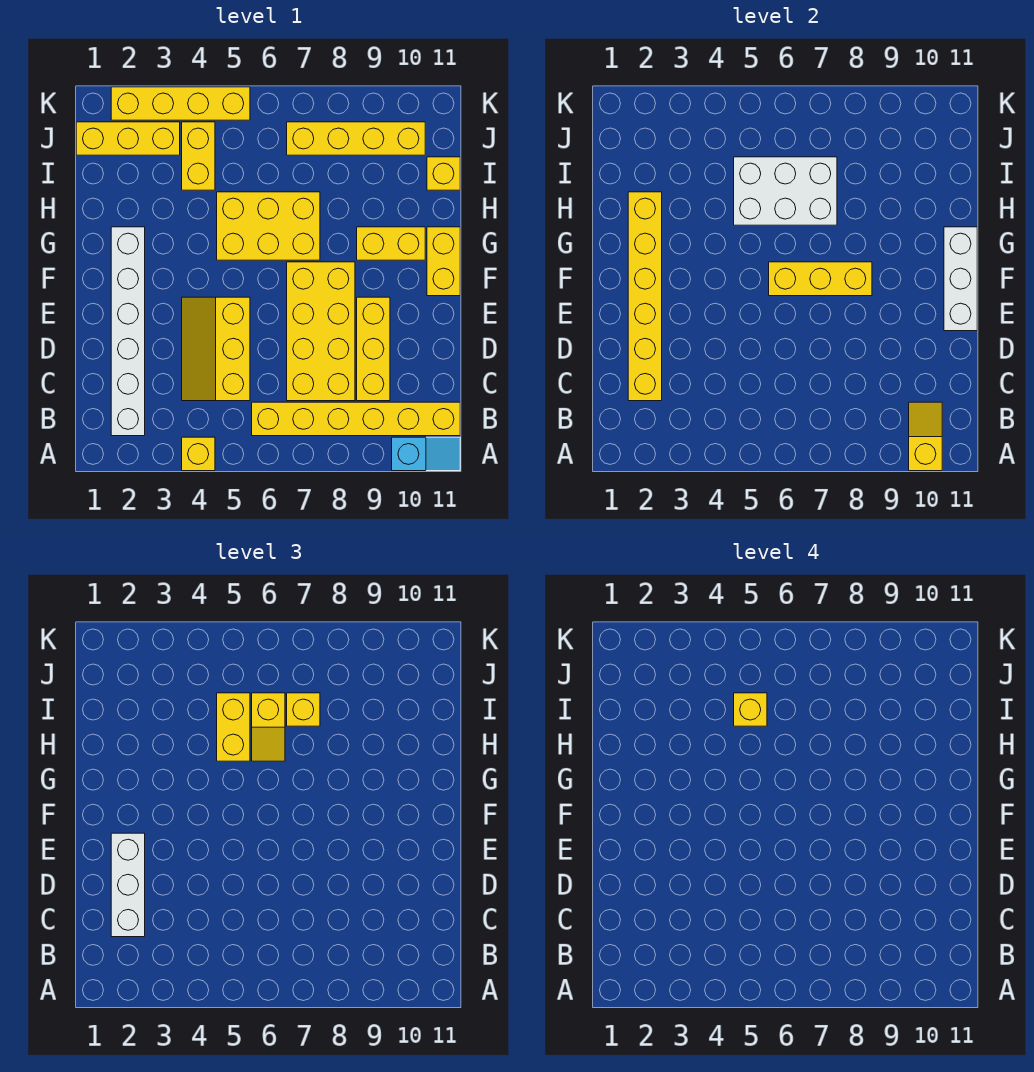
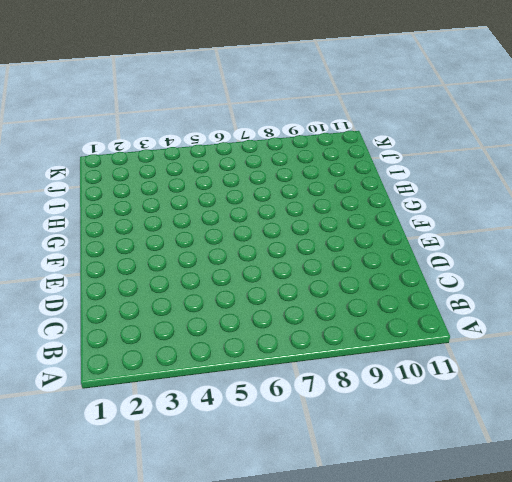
none -> yellow brick A4 level 1
none -> cyan slope A10:A11 level 1 top 10
none -> white brick B2:G2 level 1

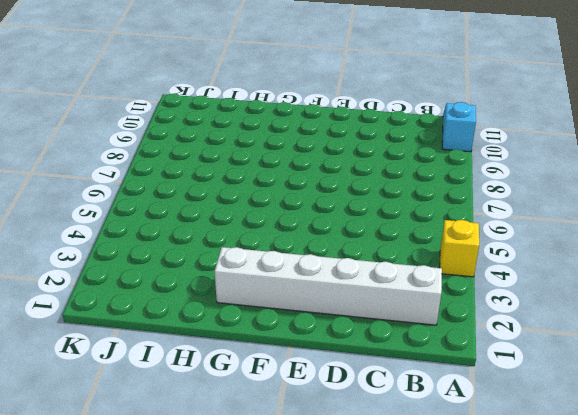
none -> yellow brick B6:B11 level 1
none -> yellow slope C4:E5 level 1 top 5
none -> yellow brick C7:F8 level 1

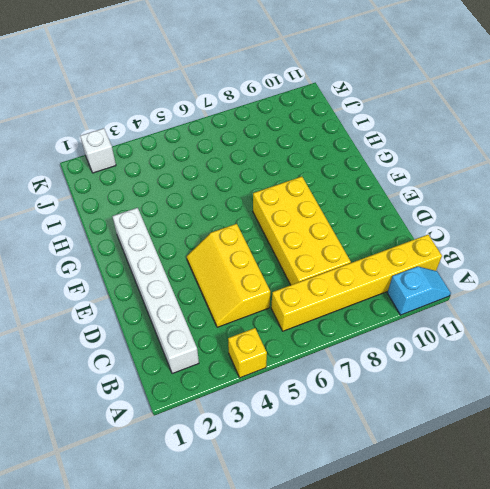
white brick K2 level 1 -> yellow brick K2:K5 level 1
none -> yellow brick C9:E9 level 1
none -> yellow brick F11:G11 level 1
none -> yellow brick G5:H7 level 1

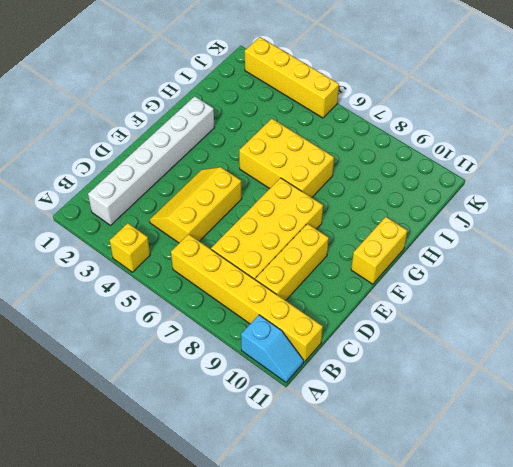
none -> yellow brick G9:G10 level 1
none -> yellow brick I4:J4 level 1
none -> yellow brick I11 level 1

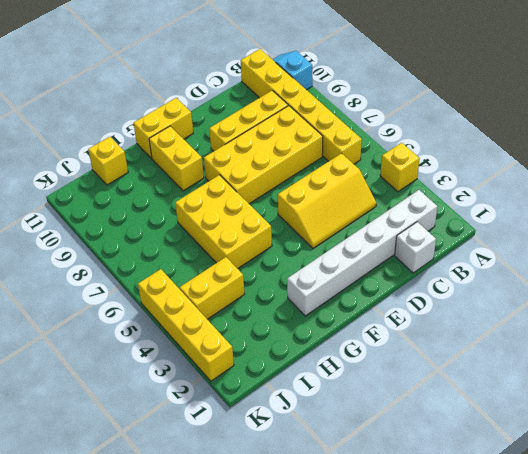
white brick C1 level 1 -> none
none -> yellow brick J1:J3 level 1
none -> yellow brick J7:J10 level 1
none -> yellow slope A10:B10 level 2 top A

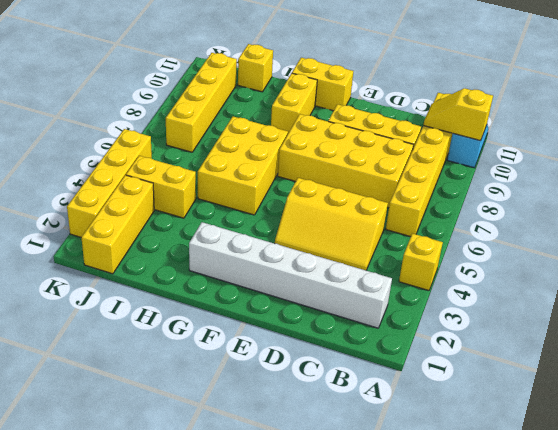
none -> yellow brick C2:H2 level 2
none -> white brick E11:G11 level 2
none -> yellow brick F6:F8 level 2

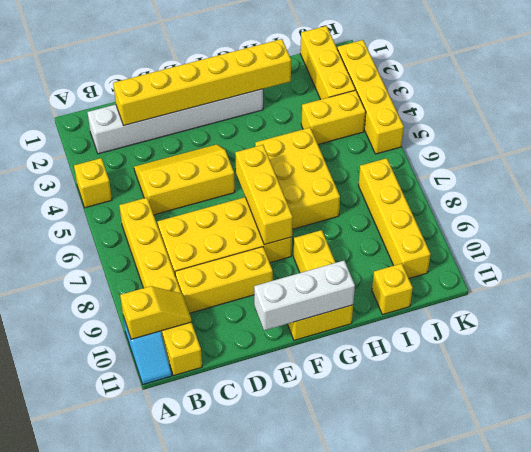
none -> white brick H5:I7 level 2
none -> white brick C2:E2 level 3
none -> yellow brick H5:I5 level 3

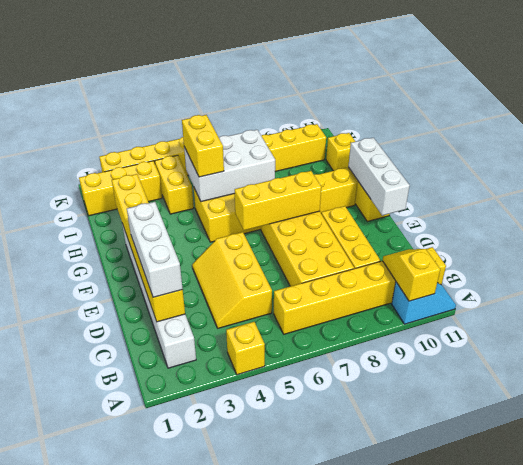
none -> yellow slope H6:I6 level 3 top I
none -> yellow brick I7 level 3
none -> yellow brick I5 level 4

